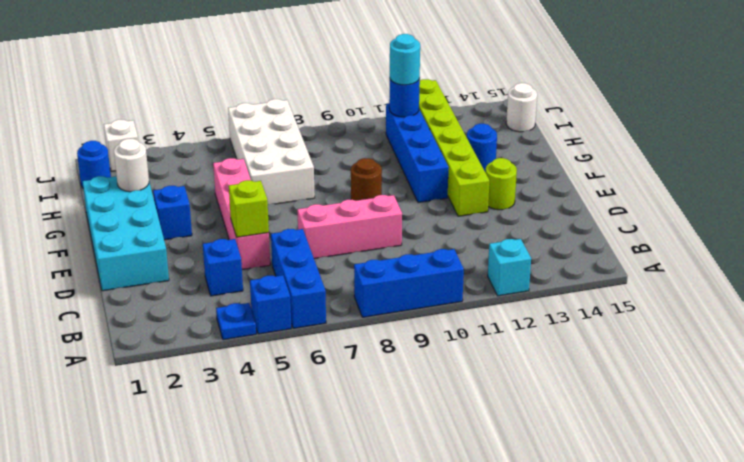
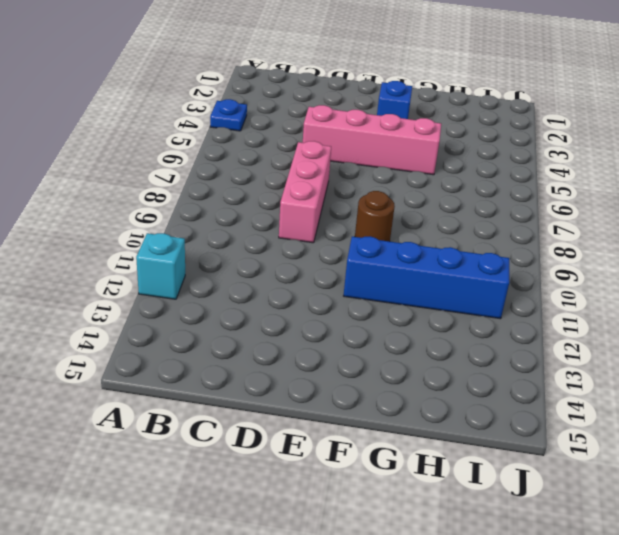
none -> blue brick A5 level 1
none -> blue brick A6:C6 level 1
none -> blue brick A8:A10 level 1

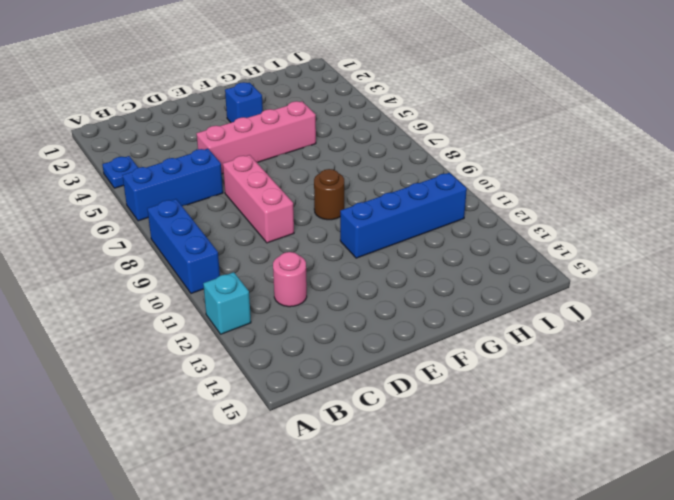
pink round brick C12 level 1 -> none
none -> blue brick A5 level 1
none -> blue brick C4 level 1
none -> cyan brick D1:G2 level 1

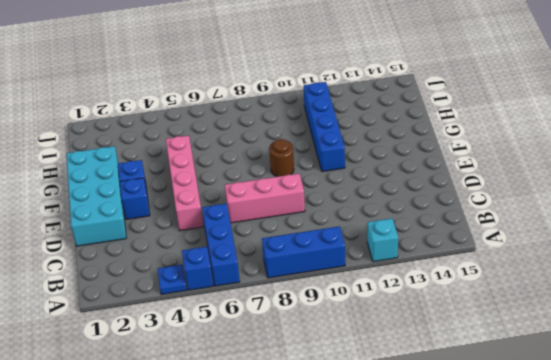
blue brick E3 level 1 -> blue brick C4 level 1
none -> lime brick E12:J12 level 1
none -> lime round brick E13 level 1
none -> white brick G6:J7 level 1

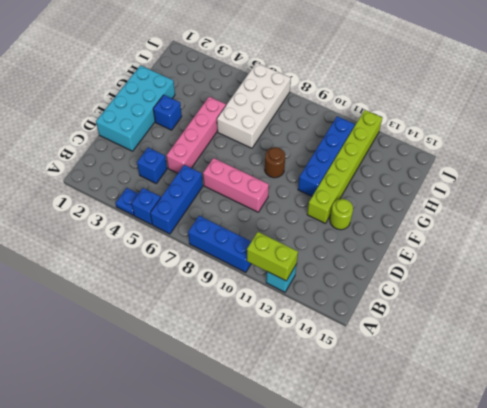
lime brick A11:A12 level 2 -> none
none -> blue round brick G13 level 1
none -> blue round brick I1 level 1
none -> white round brick I15 level 1

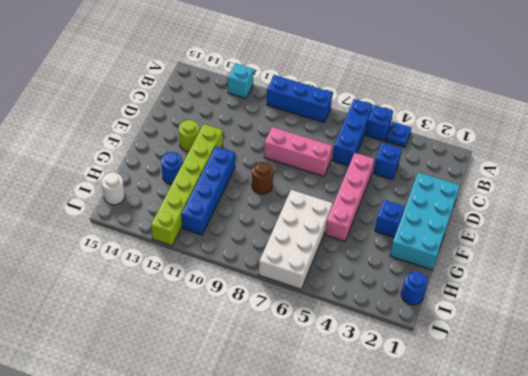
none -> white brick J2 level 1
none -> lime brick D5 level 2
none -> white round brick G2 level 2

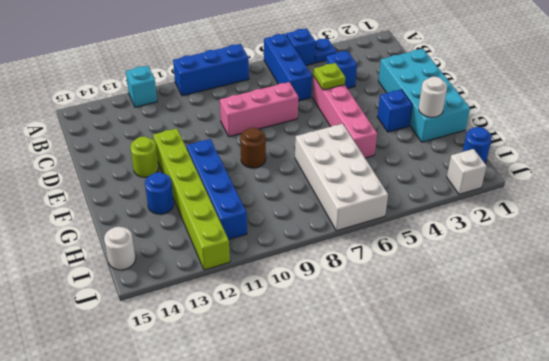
lime plate D5 level 2 -> lime brick D5 level 2
none -> blue round brick I11 level 2
none -> cyan round brick I11 level 3

